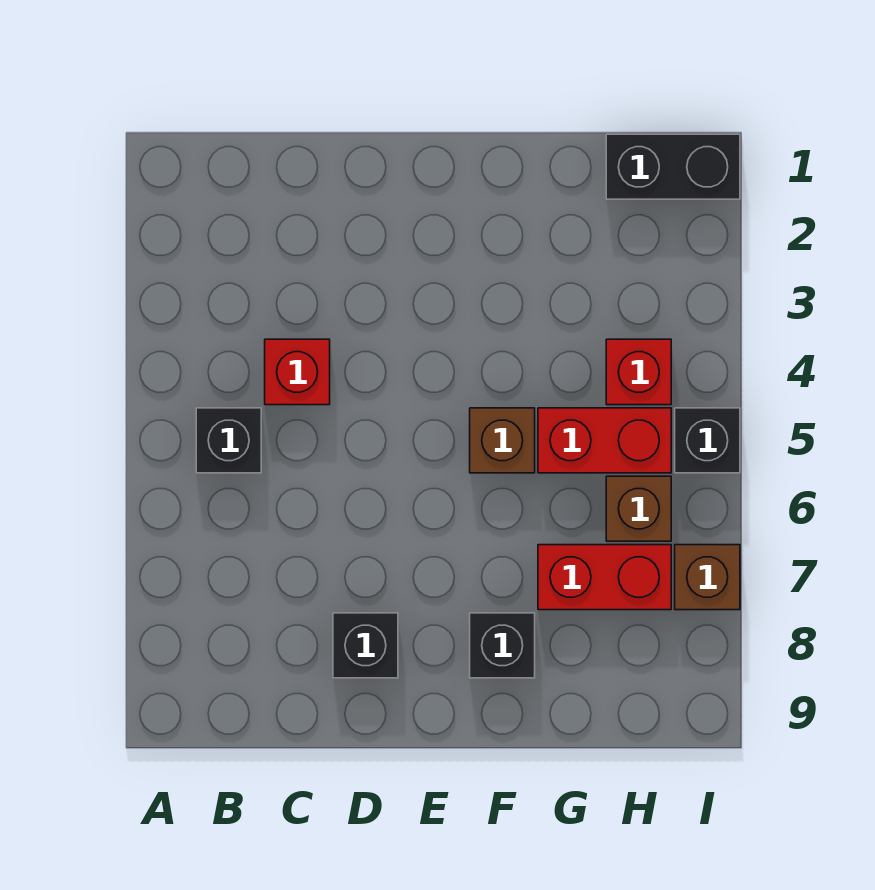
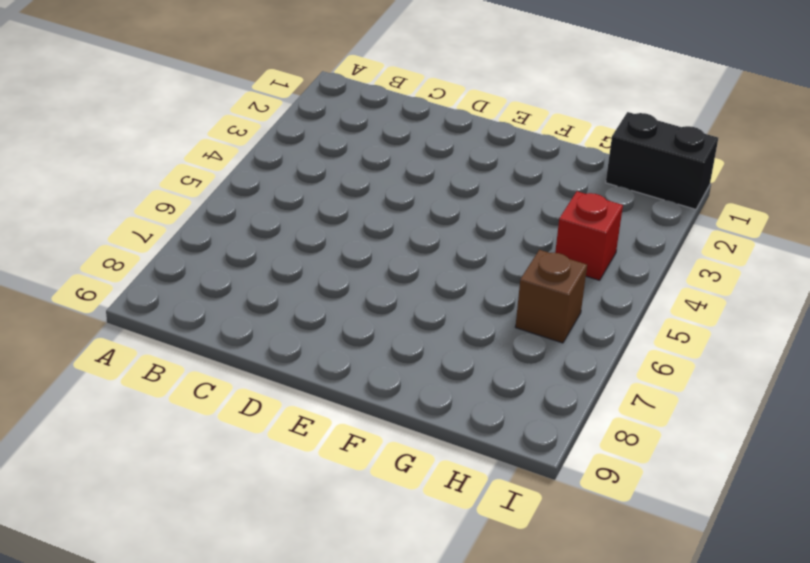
none -> black brick B5 level 1
none -> red brick C4 level 1
none -> black brick D8 level 1

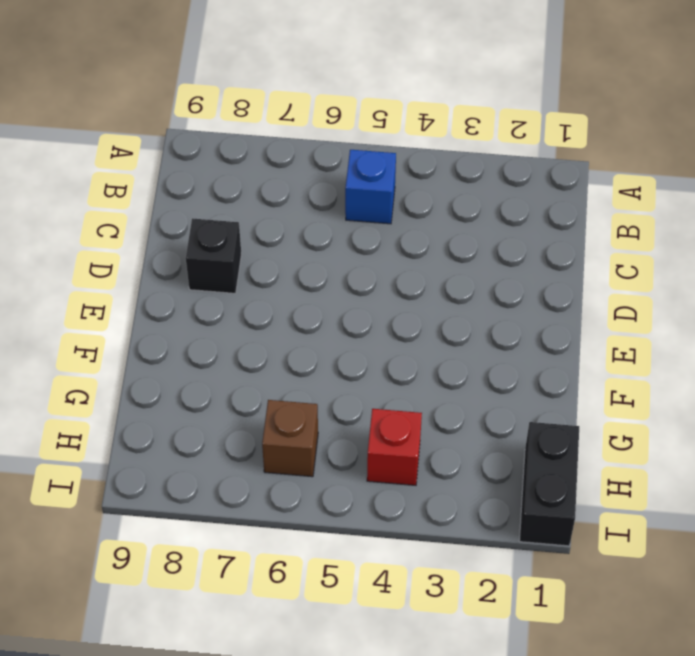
blue brick B5 level 1 -> black brick B5 level 1
none -> red brick C4 level 1
none -> brown brick F5 level 1
none -> black brick F8 level 1

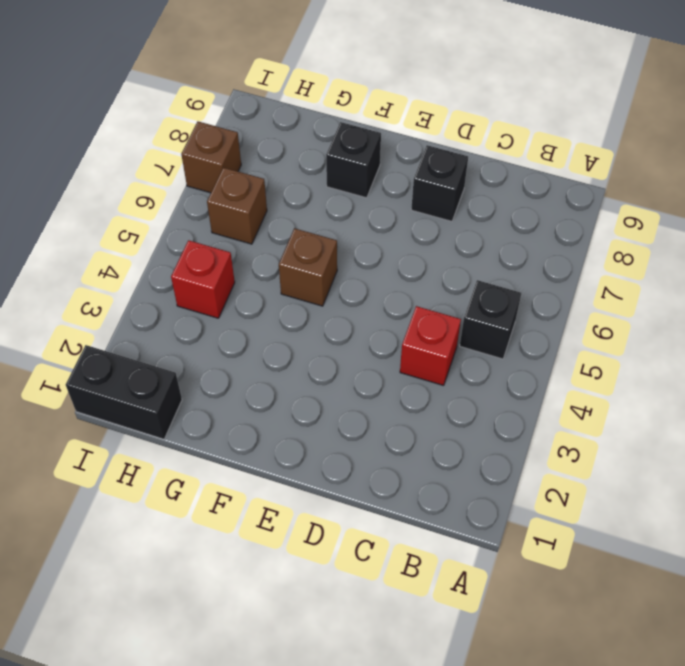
none -> red brick G5:H5 level 1
none -> red brick G7:H7 level 1
none -> black brick I5 level 1

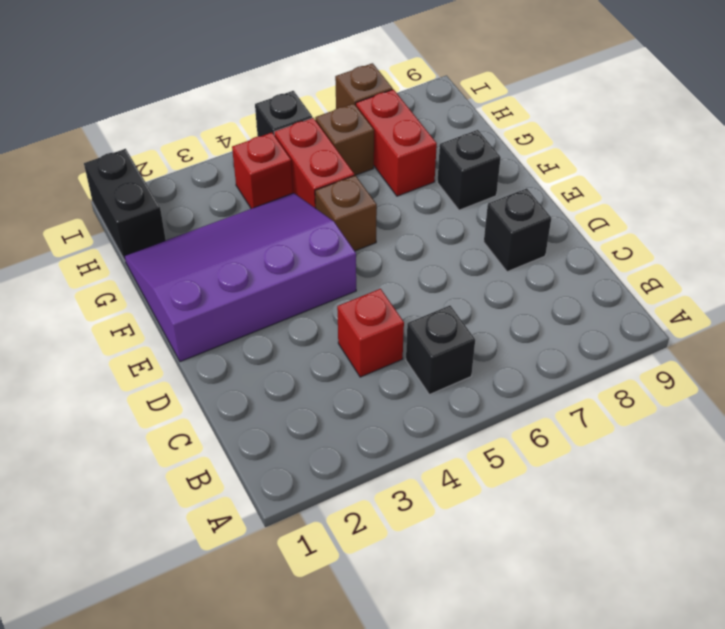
purple slope E1:G4 level 1 top E -> none

